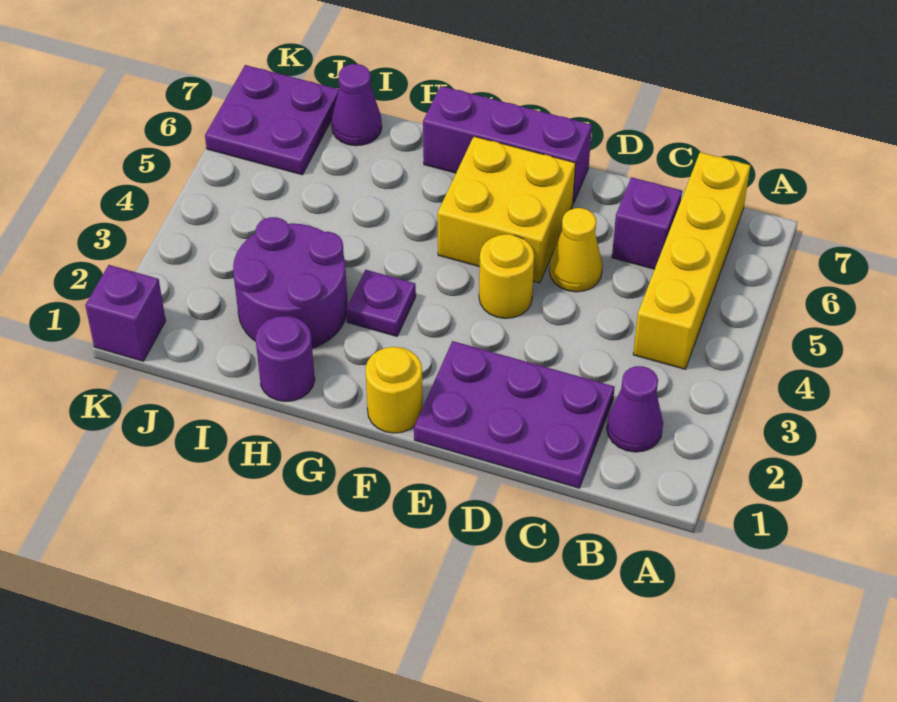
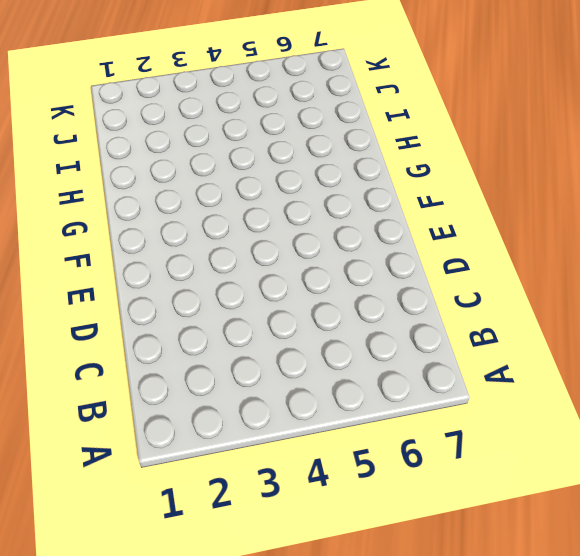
none -> purple cone B2 level 1
none -> yellow brick B4:B7 level 1
none -> purple plate C1:E2 level 1

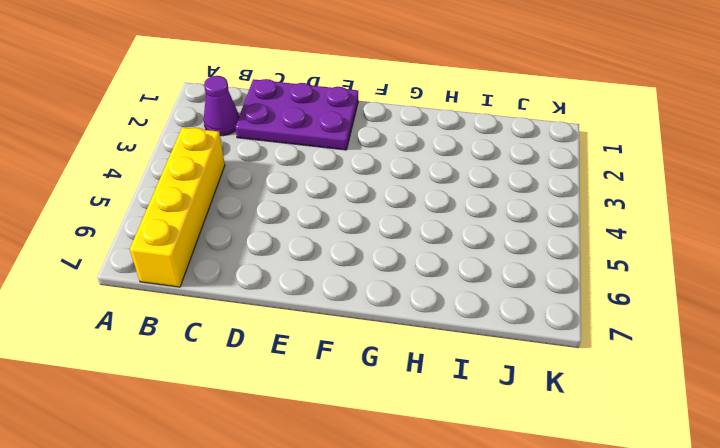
none -> purple brick C6 level 1
none -> yellow cone D5 level 1
none -> yellow round brick E4 level 1

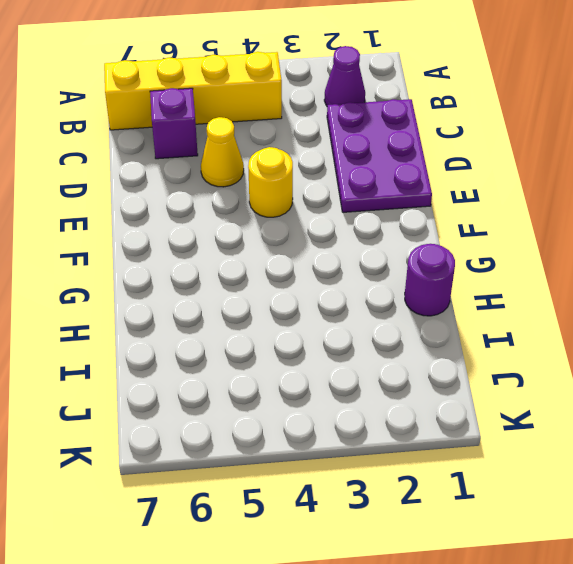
none -> yellow brick E5:F6 level 1
none -> purple brick E7:G7 level 1
none -> yellow round brick F1 level 1

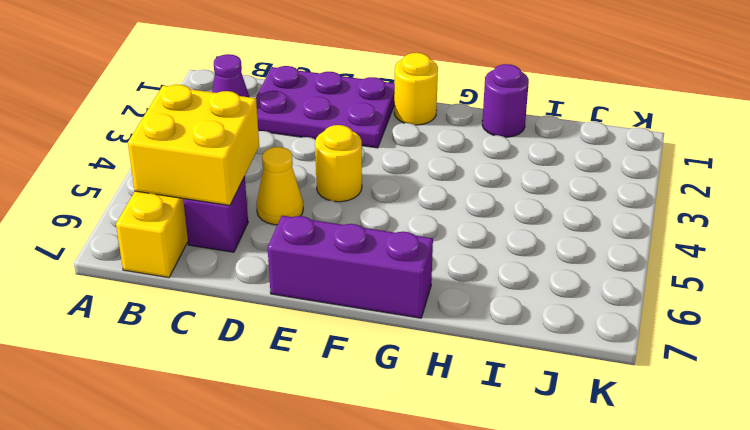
yellow brick B5:C6 level 2 -> yellow brick E5:F6 level 1
none -> purple plate G3 level 1
none -> purple round brick H2:I3 level 1
none -> purple cone I7 level 1

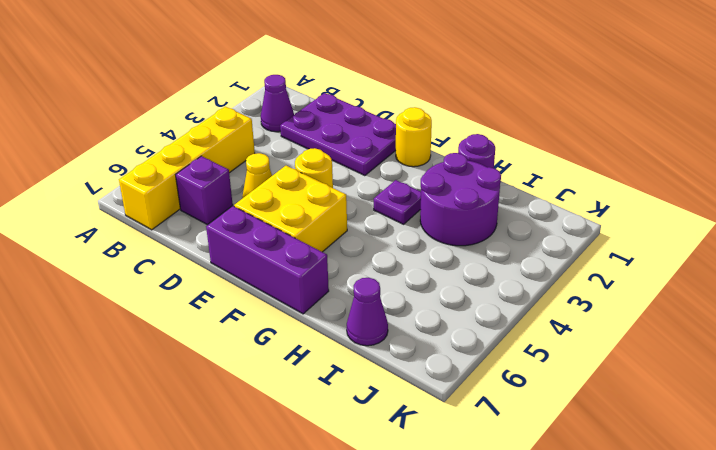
none -> purple plate J6:K7 level 1
none -> purple brick K1 level 1

